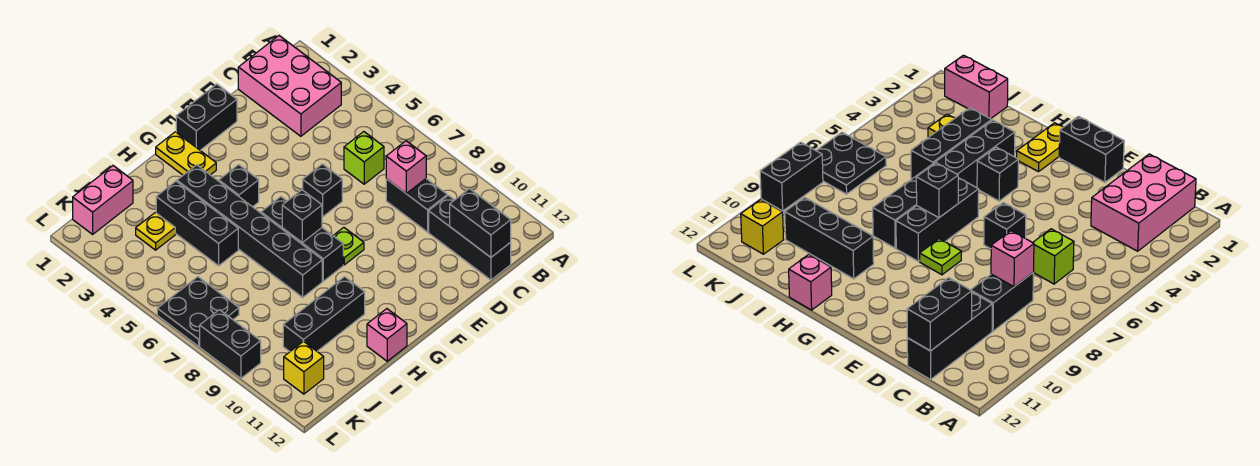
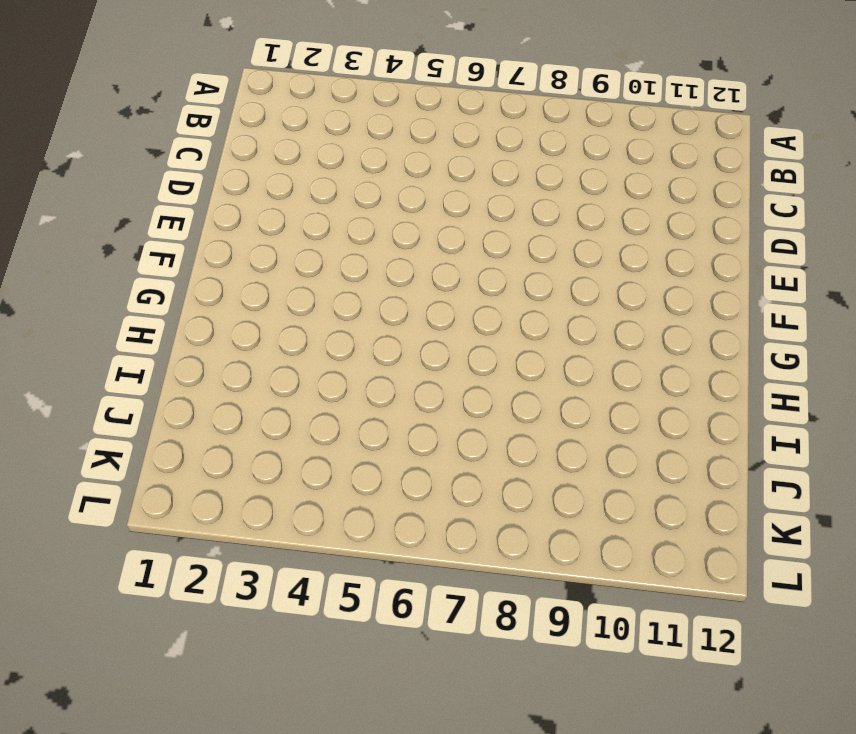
none -> pink brick B1:C3 level 1
none -> lime brick C6 level 1
none -> black brick C8:C9 level 1

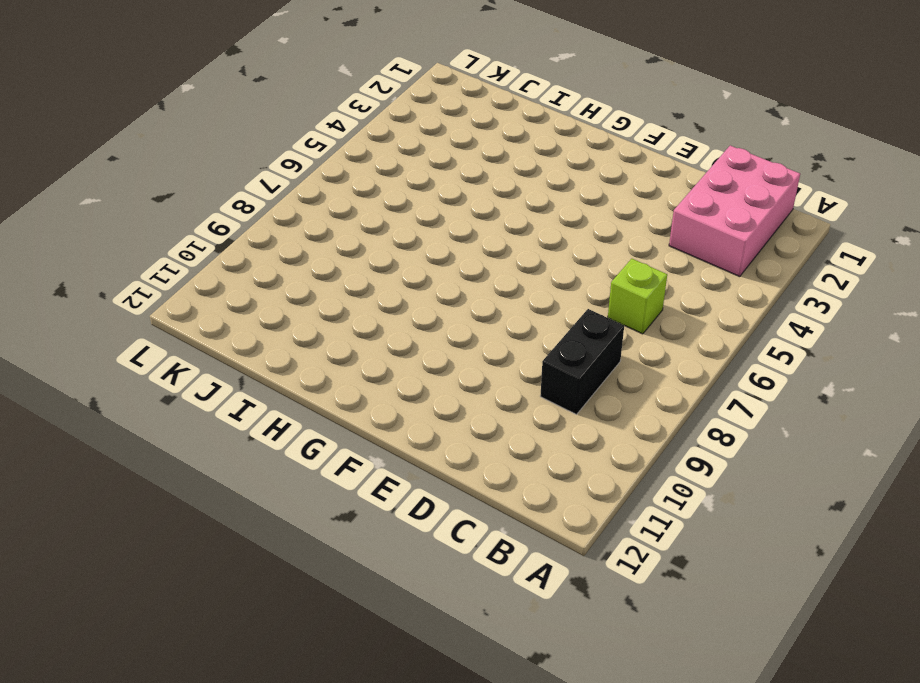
none -> black brick C10:C12 level 1
none -> black brick E1:F1 level 1
none -> black brick E6 level 1

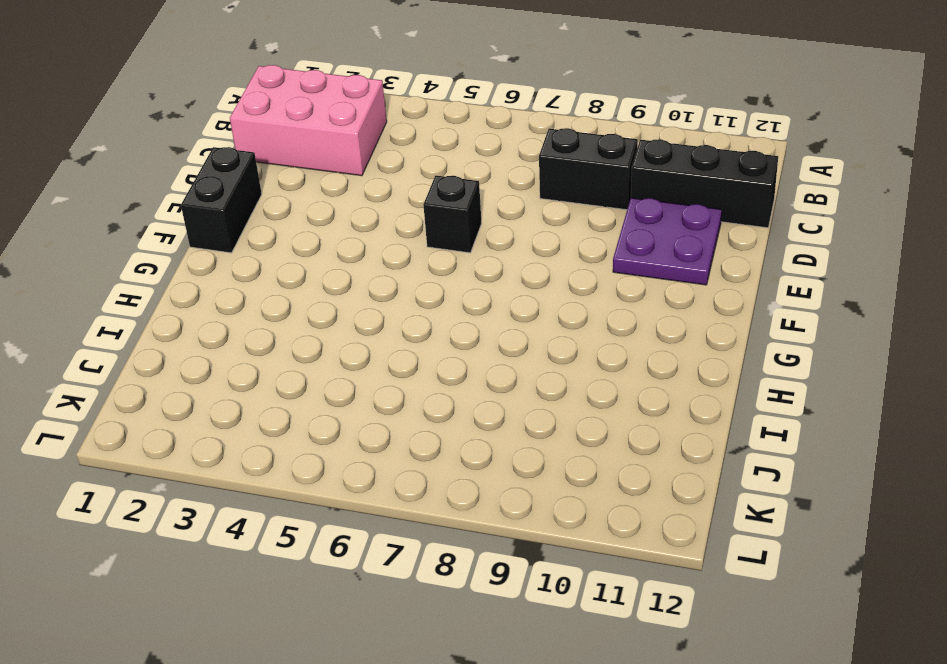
purple plate D10:E11 level 1 -> none
none -> lime brick C6 level 1
none -> lime plate F8 level 1
none -> yellow plate G1:G2 level 1

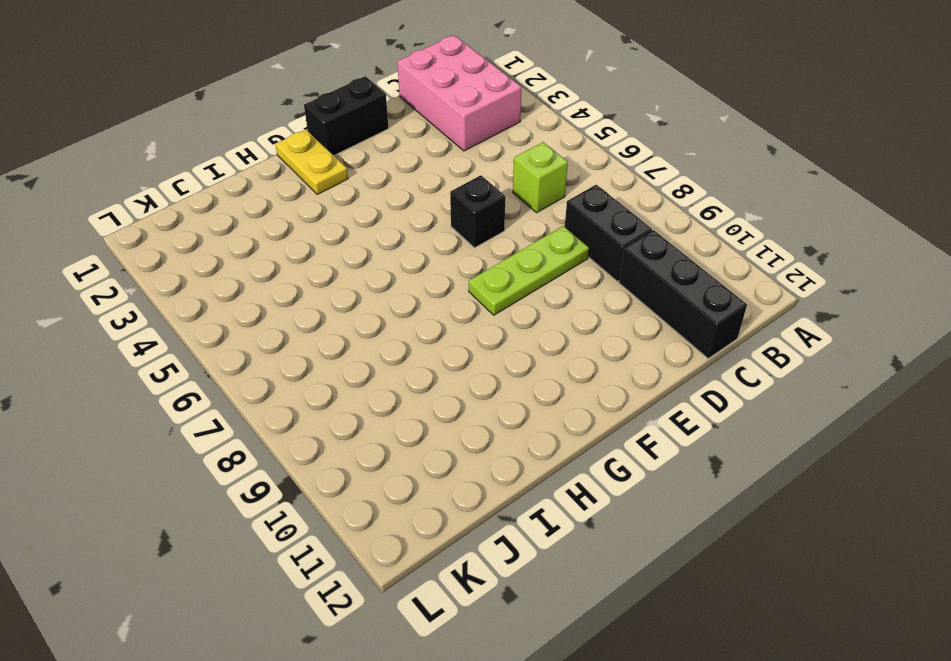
lime plate D8:F8 level 1 -> lime plate F8 level 1
none -> black brick G4 level 1
none -> black brick G6:G8 level 1
none -> black brick H3:H8 level 1

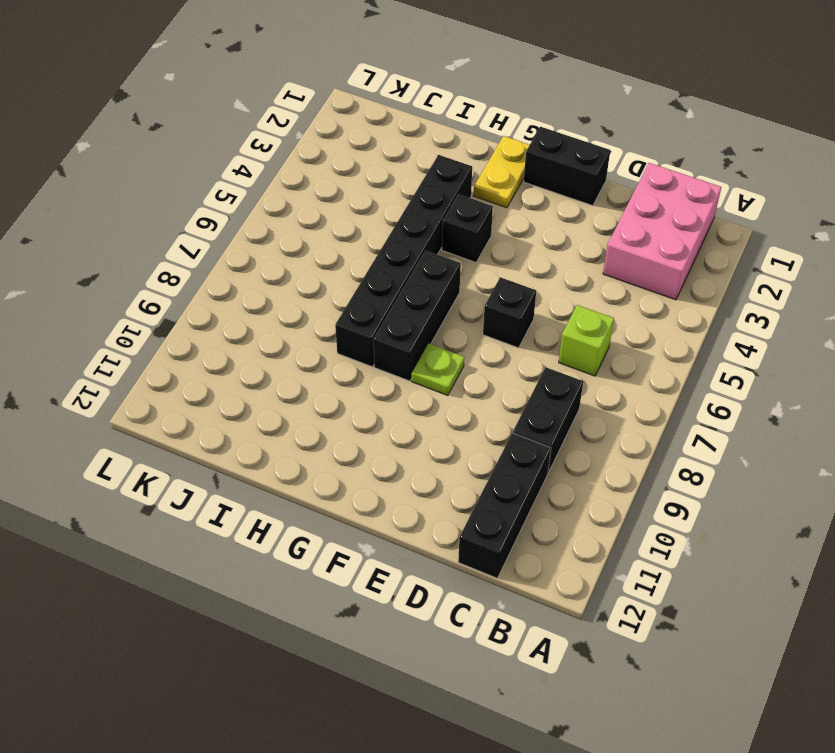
none -> black brick H10:J10 level 1
none -> pink brick H12 level 1
none -> black brick I3:I5 level 1

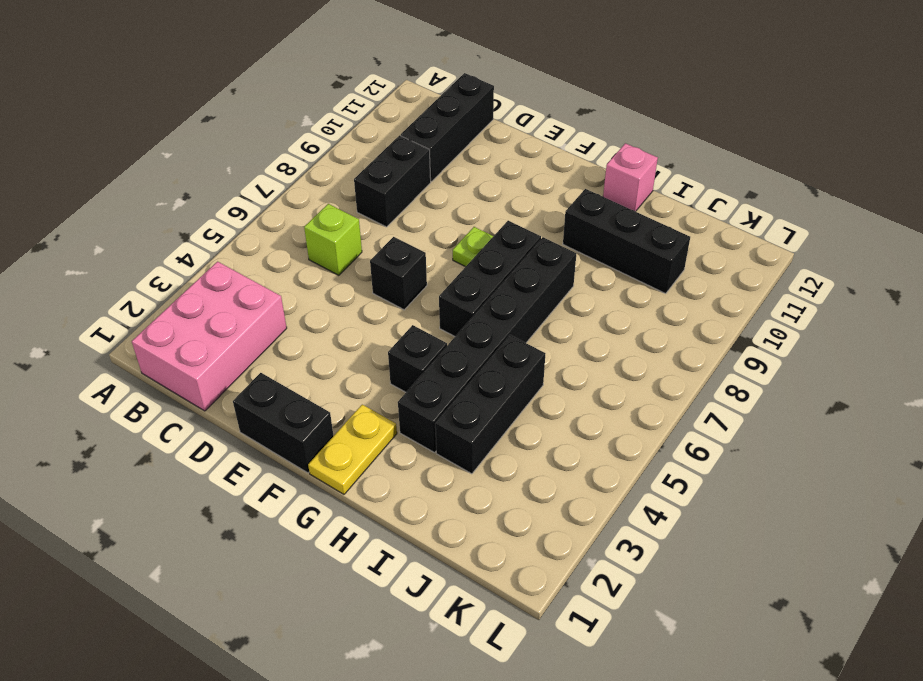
none -> pink brick J1:K1 level 1
none -> yellow plate J3 level 1
none -> black plate K6:L7 level 1

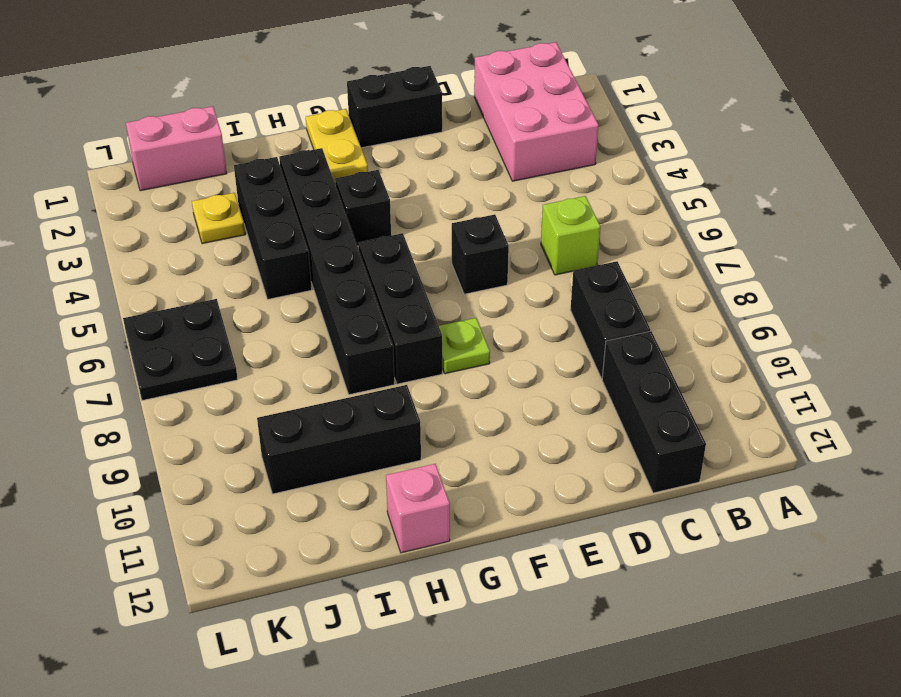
none -> yellow brick K11 level 1
none -> black brick L8:L9 level 1
none -> pink brick C8 level 2

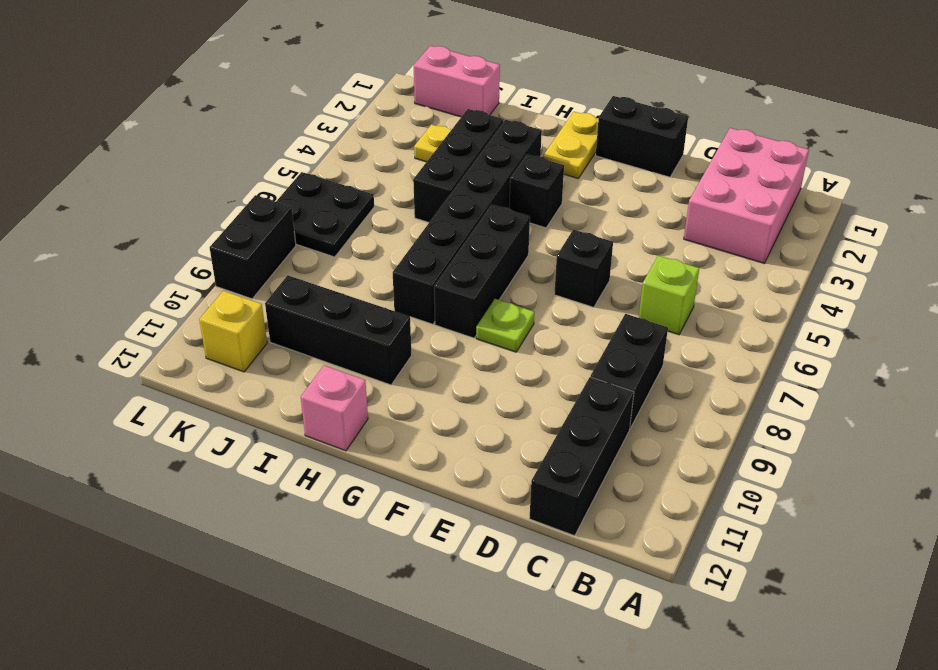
none -> pink brick C8 level 2
none -> black brick C11:C12 level 2
none -> black brick G7 level 2

